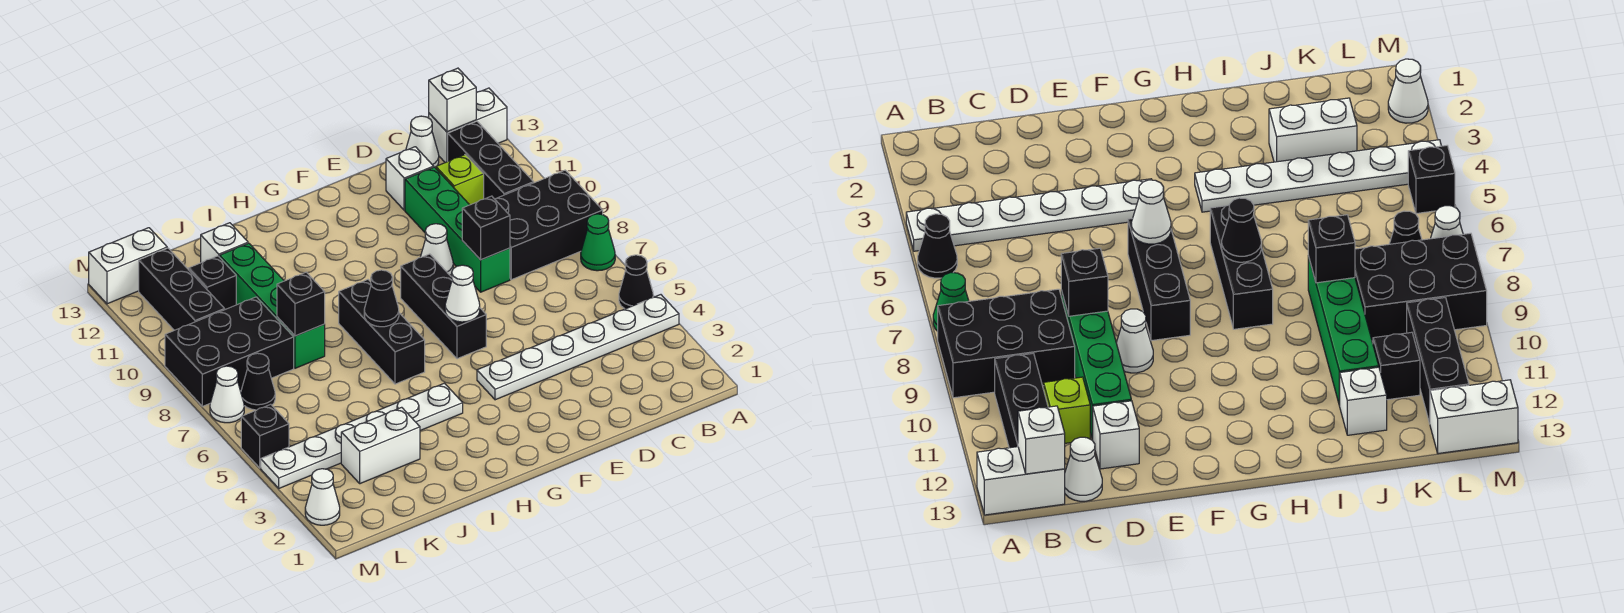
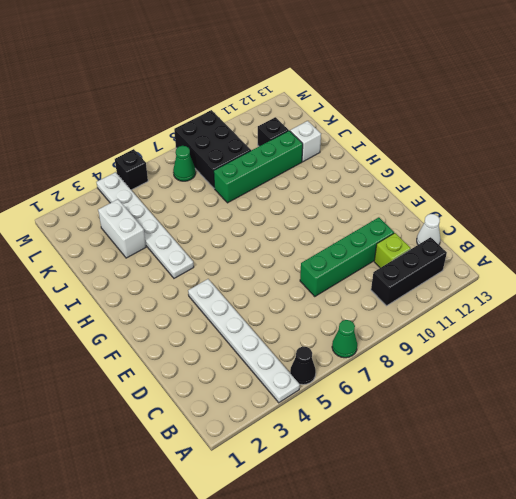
green cone L7 level 1 -> black cone L7 level 1
none -> black brick A8:C9 level 1
none -> white brick A13:B13 level 1
none -> white brick D12 level 1
none -> white cone E9 level 1

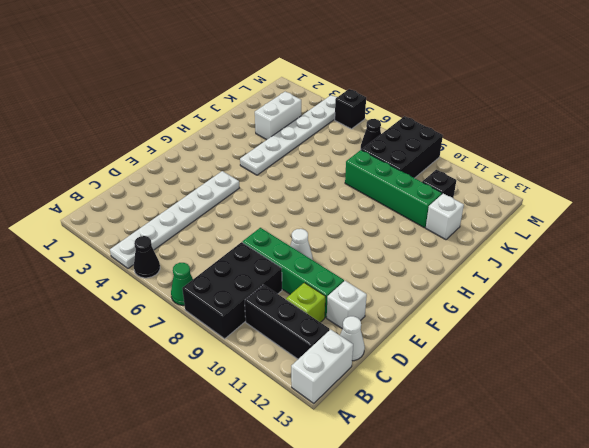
none -> black brick F6:F8 level 1
none -> black brick H6:H8 level 1
none -> black brick L10:L12 level 1
none -> white brick L13:M13 level 1

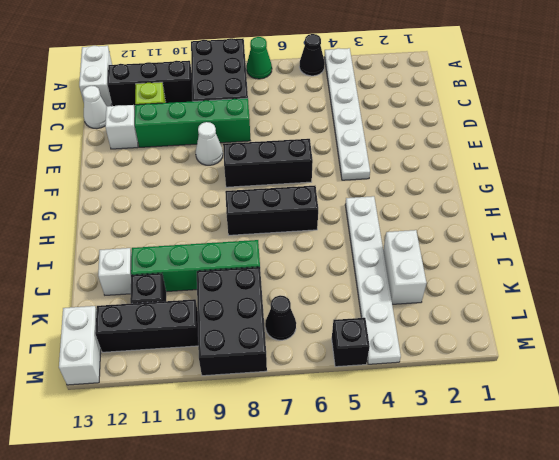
none -> white cone M2 level 1
none -> white cone M7 level 1
none -> white brick B13 level 2
none -> black brick D8 level 2

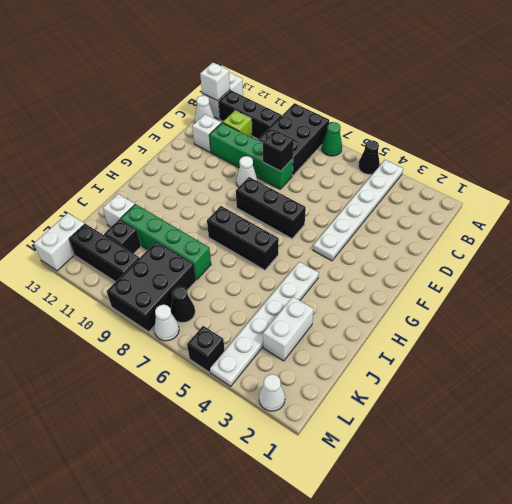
none -> white cone F6 level 2
none -> black cone H7 level 2
none -> black brick J8 level 2

